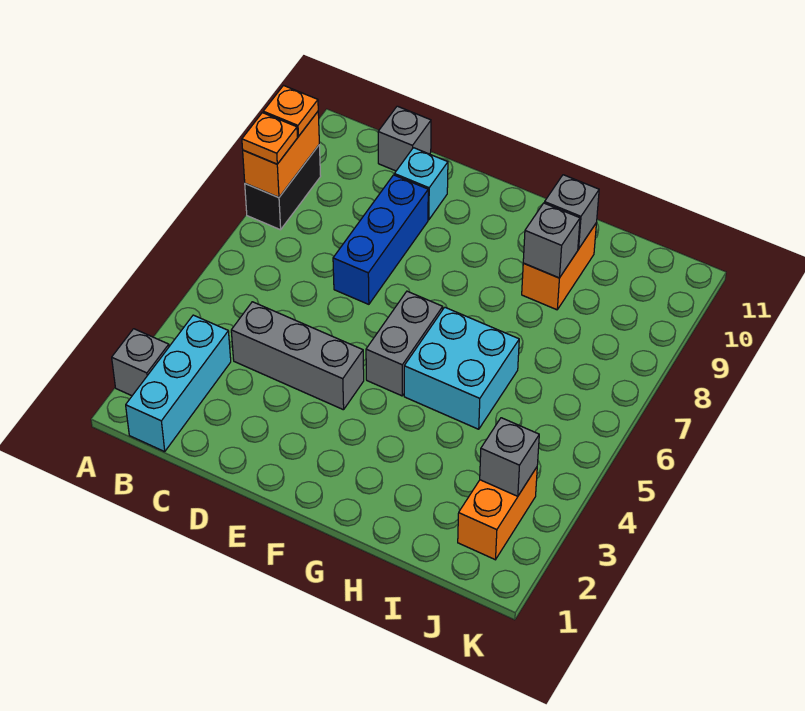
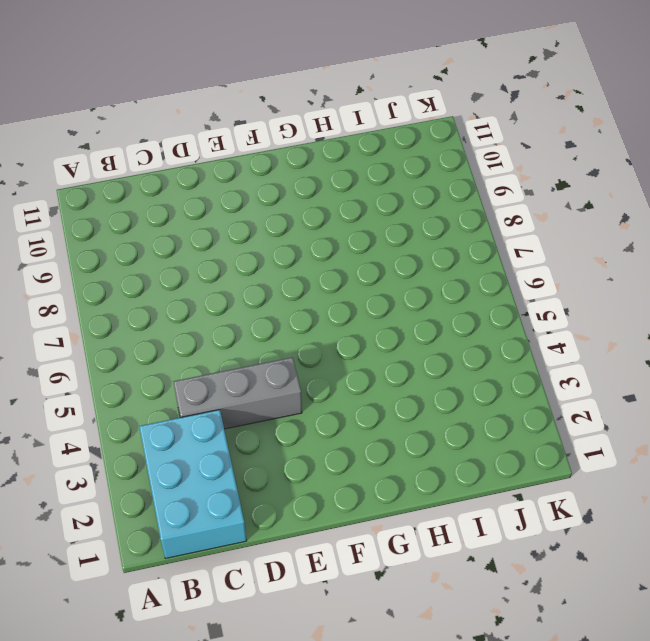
cyan brick B1:C3 level 1 -> cyan brick B1:B3 level 1
none -> grey brick A2 level 1
none -> black brick A8:A9 level 1
none -> grey brick C11 level 1

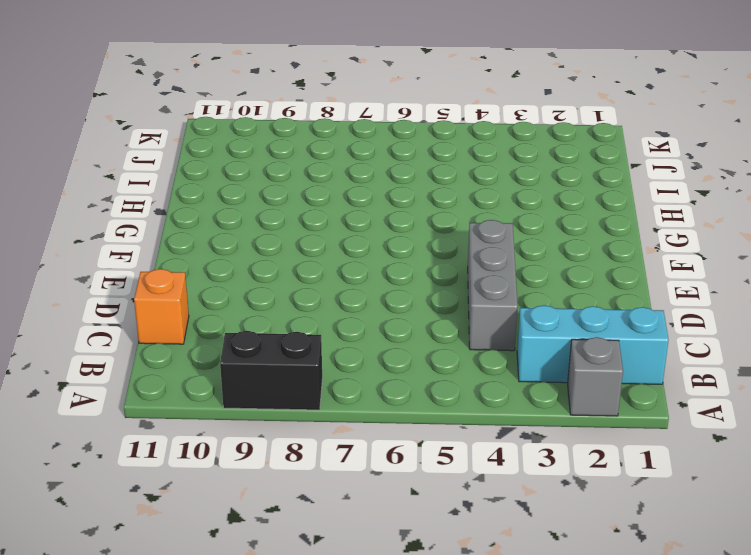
orange brick C11 level 1 -> grey brick C11 level 1
none -> blue brick D7:D9 level 1
none -> cyan brick D10 level 1
none -> grey brick F5:F6 level 1

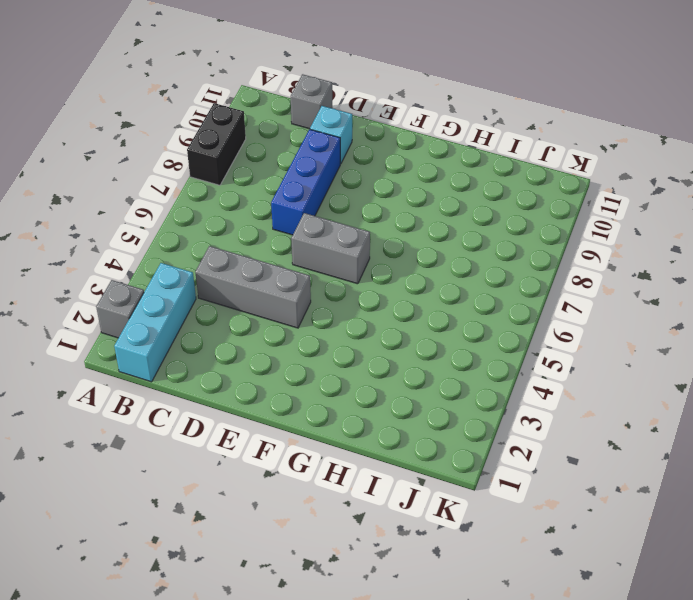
grey brick E6:F6 level 1 -> grey brick F5:F6 level 1
none -> cyan brick G5:H6 level 1
none -> orange brick H9:H10 level 1
none -> orange brick J2:J3 level 1

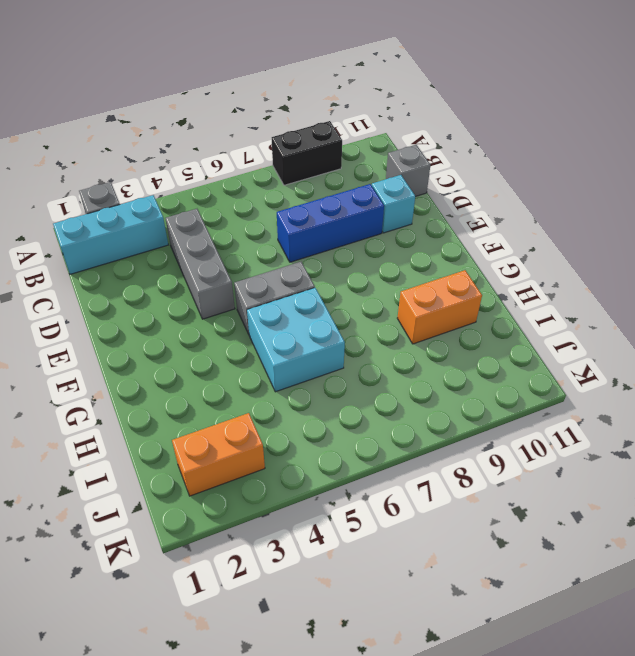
none -> orange brick A8:A9 level 2
none -> grey brick H9 level 2
none -> grey brick H10 level 2

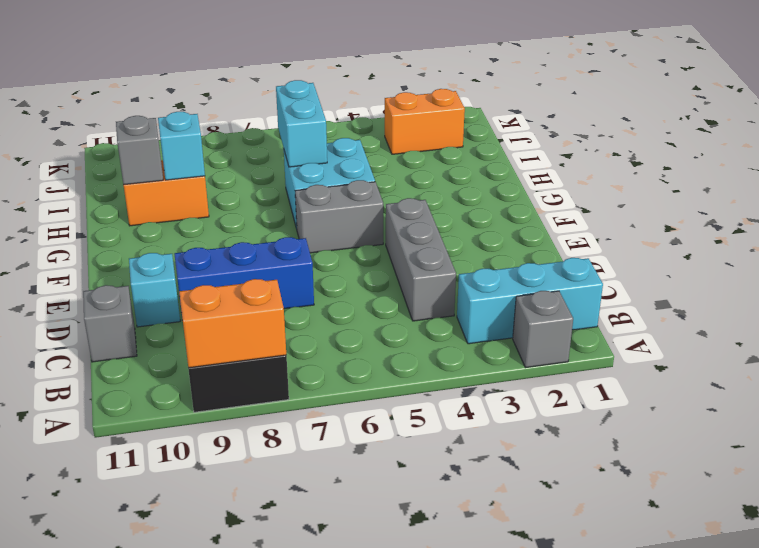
cyan brick H6:I6 level 2 -> none
cyan brick H9 level 2 -> grey brick H9 level 2
none -> grey brick J3 level 2
none -> orange plate A8 level 3
none -> orange plate A9 level 3

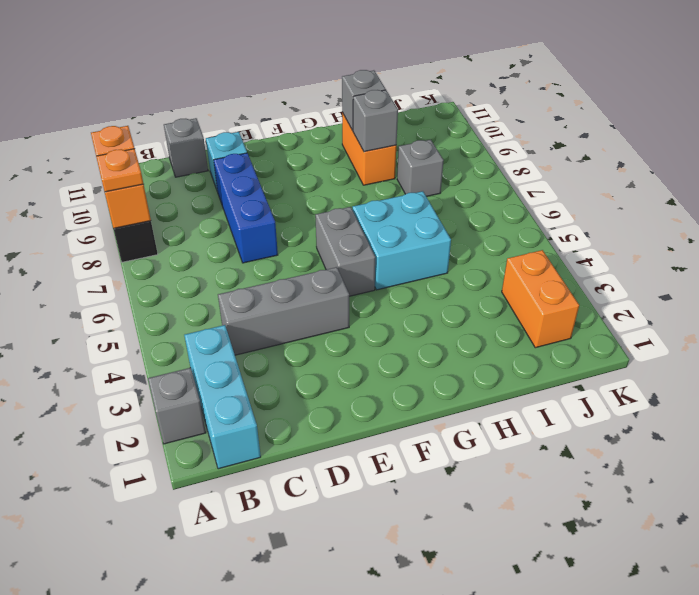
grey brick I8 level 1 -> grey brick J3 level 2

